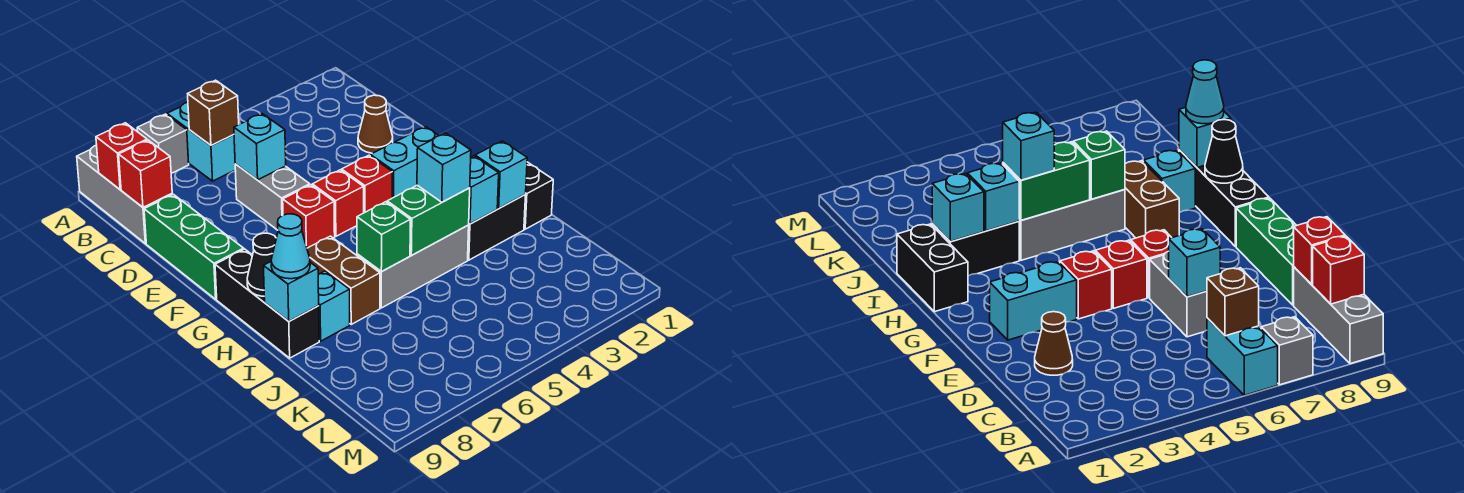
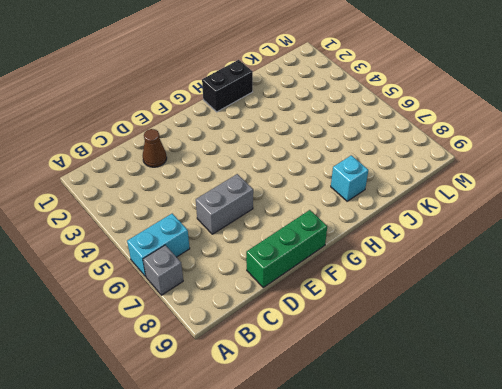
none -> grey brick A9:C9 level 1
none -> cyan brick F2:F3 level 1
none -> red brick F4 level 1

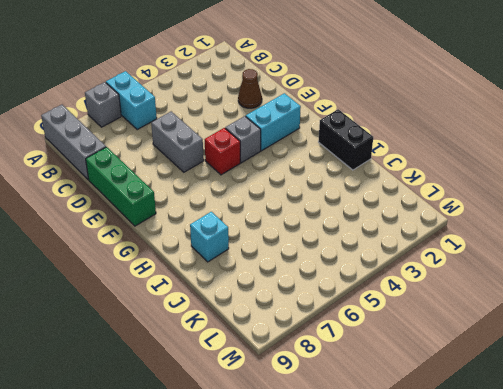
grey brick F4 level 1 -> red brick F4 level 1
none -> red brick F6 level 1
none -> black brick G9:I9 level 1
none -> brown brick H7:I7 level 1

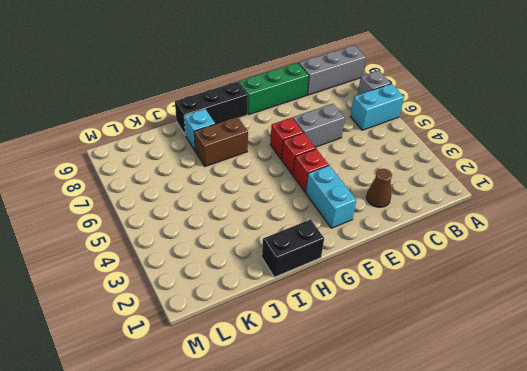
none -> black brick I2:I3 level 1
none -> grey brick I4:I6 level 1
none -> brown brick B6 level 2

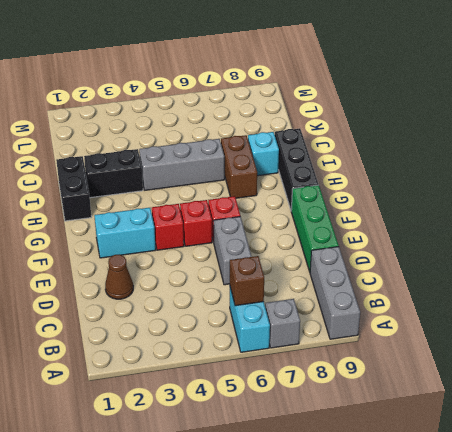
none -> red brick B9 level 2
none -> red brick C9 level 2
none -> cyan brick D6 level 2

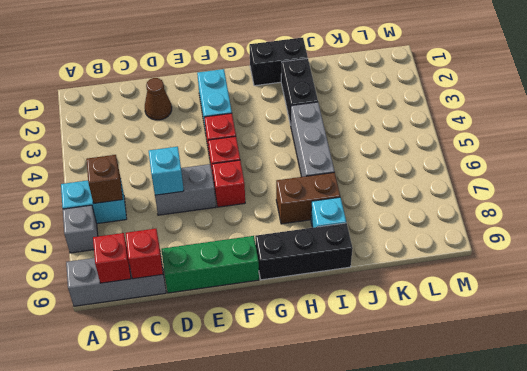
none -> black cone H9 level 2
none -> cyan brick I2 level 2
none -> cyan brick I3 level 2

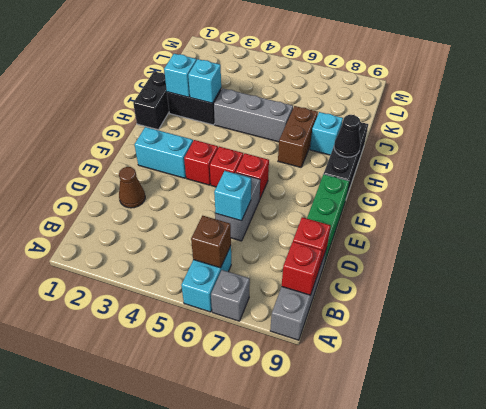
none -> green brick I4:I5 level 2
none -> green brick I6 level 2
none -> cyan brick I9 level 2

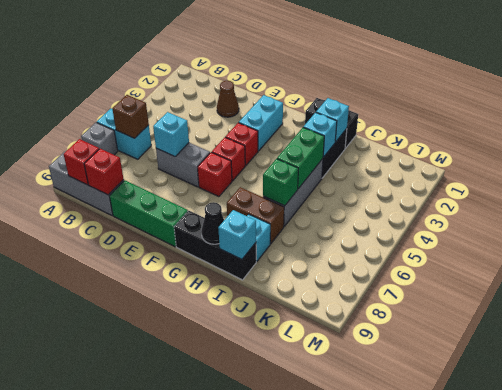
none -> cyan brick I4 level 3
none -> cyan cone I9 level 3

